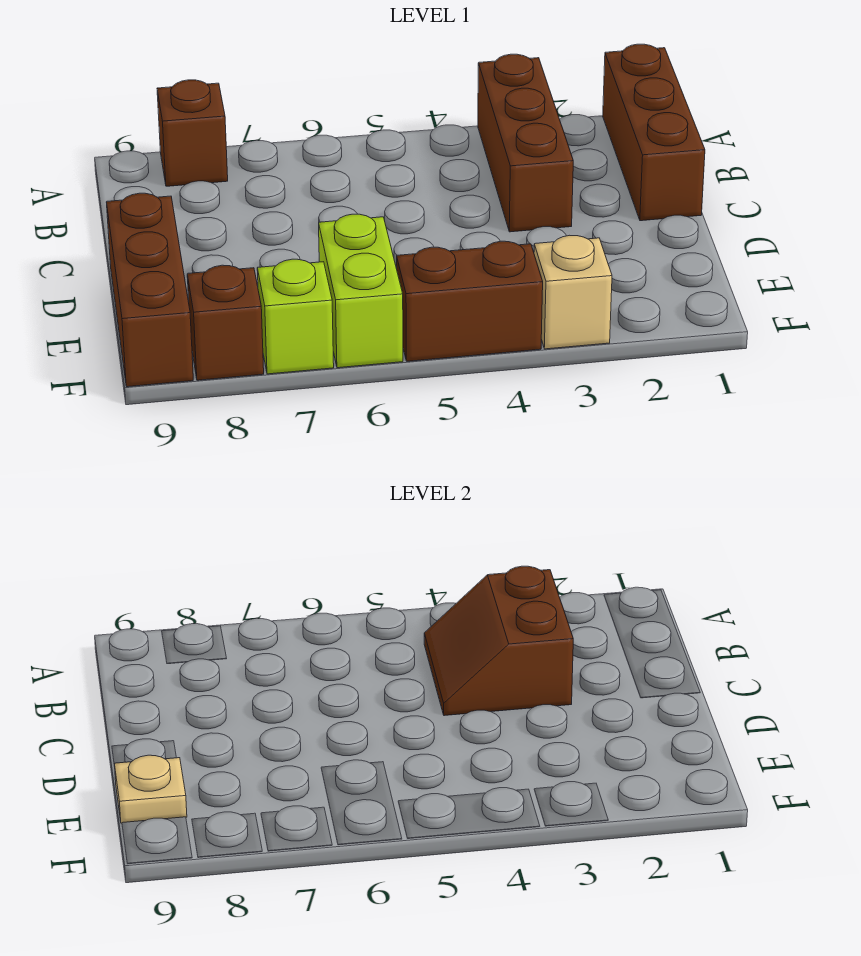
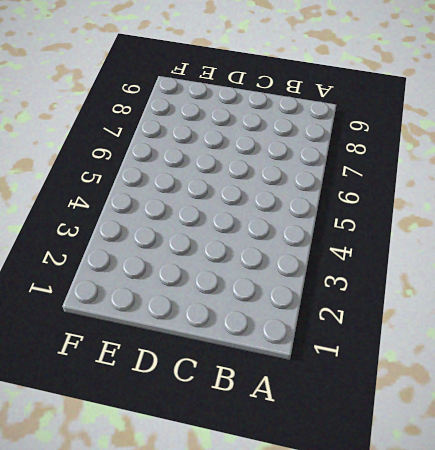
none -> brown brick A1:C1 level 1
none -> brown brick A3:C3 level 1

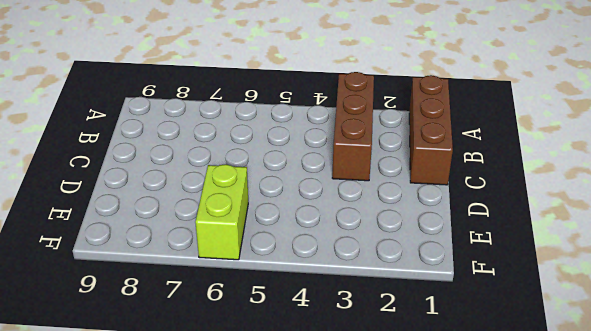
none -> brown brick A8 level 1
none -> brown brick D9:F9 level 1

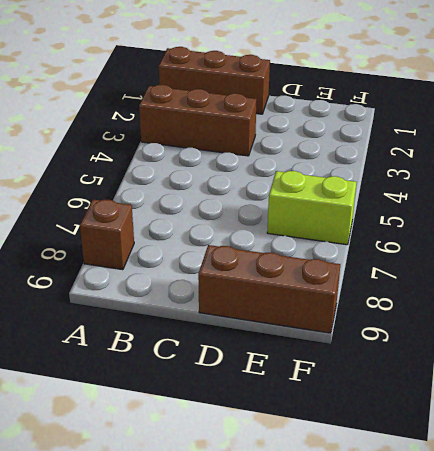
none -> tan brick F3 level 1
none -> brown brick F4:F5 level 1

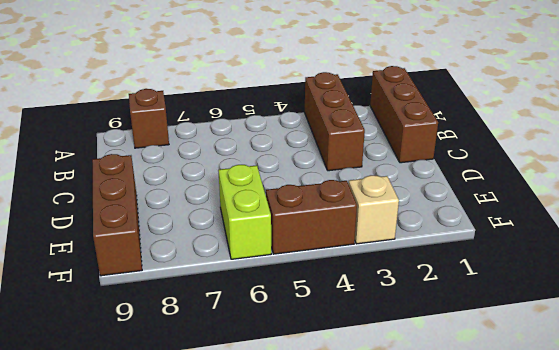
none -> lime brick F7 level 1
none -> brown brick F8 level 1

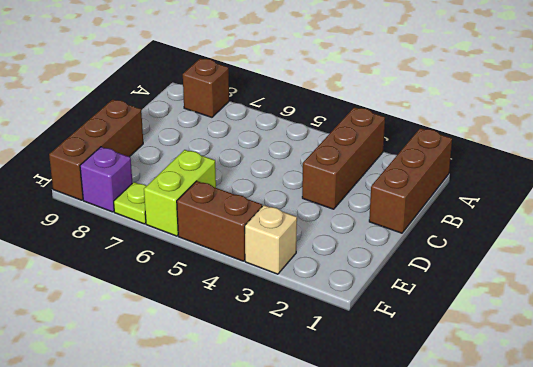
lime plate F7 level 1 -> lime brick F7 level 1
purple brick F8 level 1 -> brown brick F8 level 1
none -> brown slope B3:C4 level 2 top 3
none -> tan plate E9 level 2

